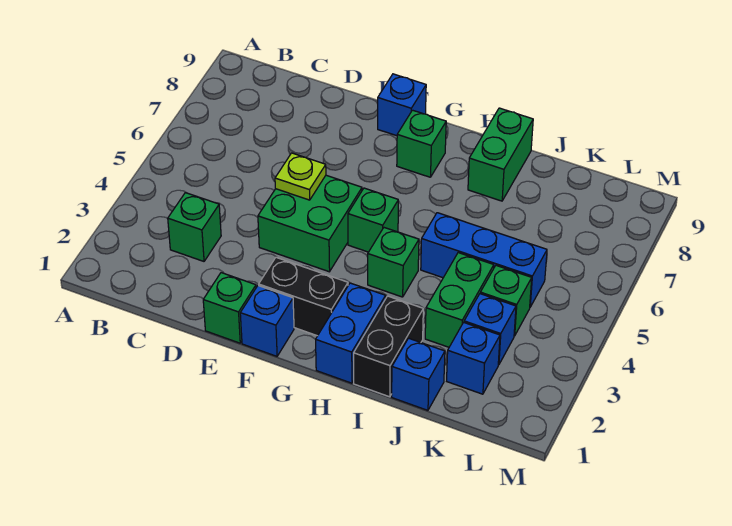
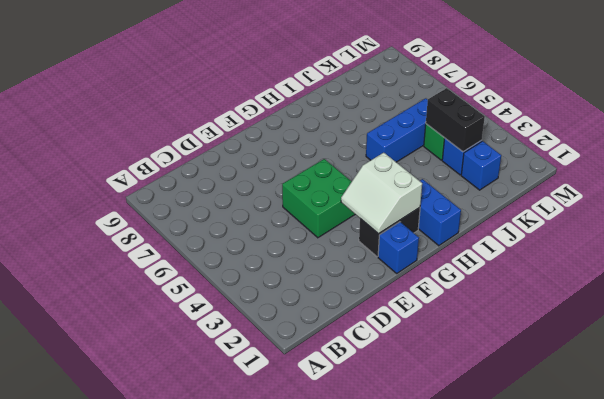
white slope F2:G3 level 2 top G -> none
black brick K3:K4 level 2 -> black brick I1:I2 level 1
none -> green brick C3 level 1
none -> green brick E1 level 1
none -> blue brick F9 level 1

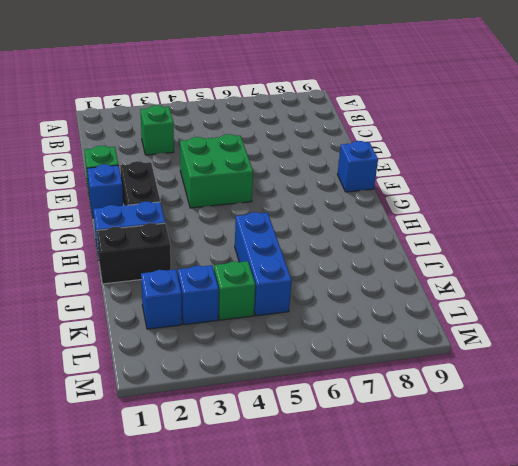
none -> green brick G5 level 1
none -> green brick G8 level 1
none -> green brick H4 level 1

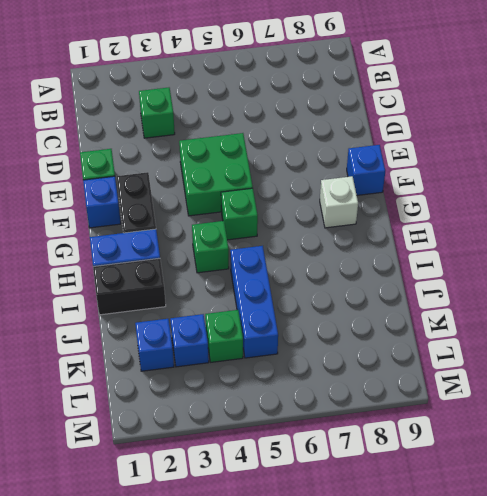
white brick G8 level 1 -> green brick G8 level 1
none -> green brick I8:I9 level 1
none -> blue brick J1 level 1
none -> green brick J3:J4 level 1

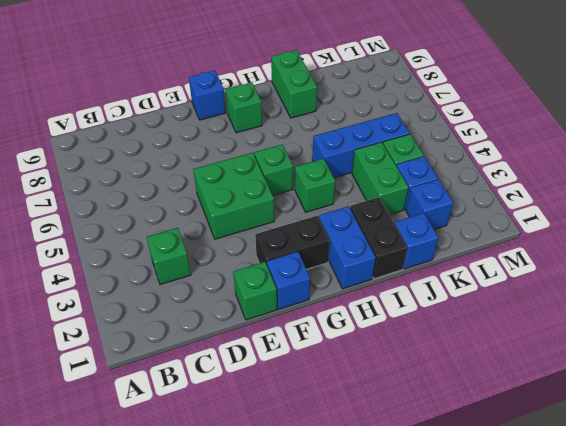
none -> lime plate E5 level 2

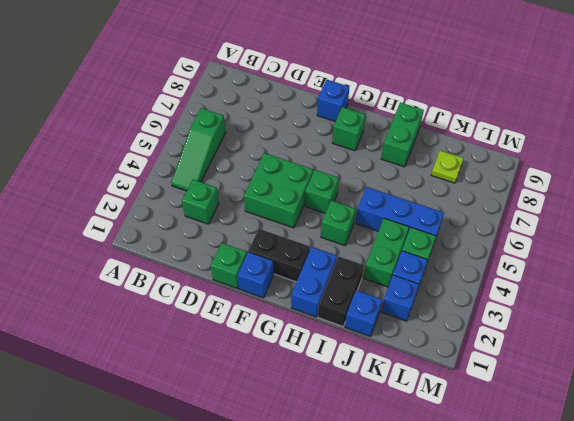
green slope B4:B6 level 1 top 6 -> none
lime plate K8 level 1 -> lime plate E5 level 2

